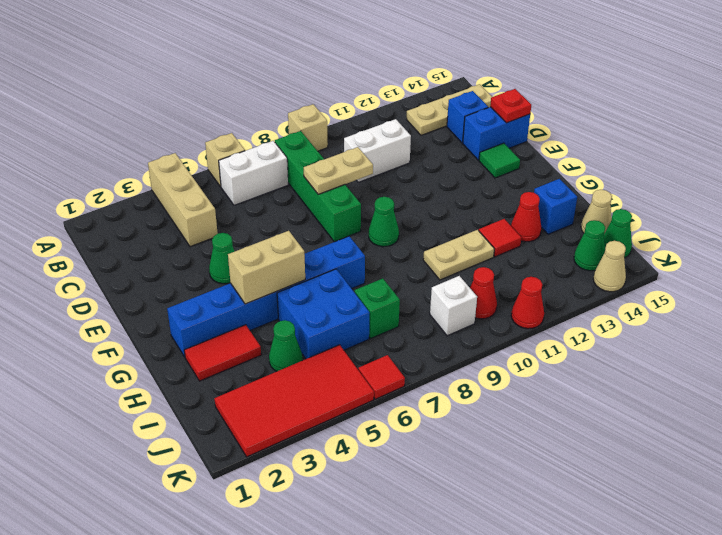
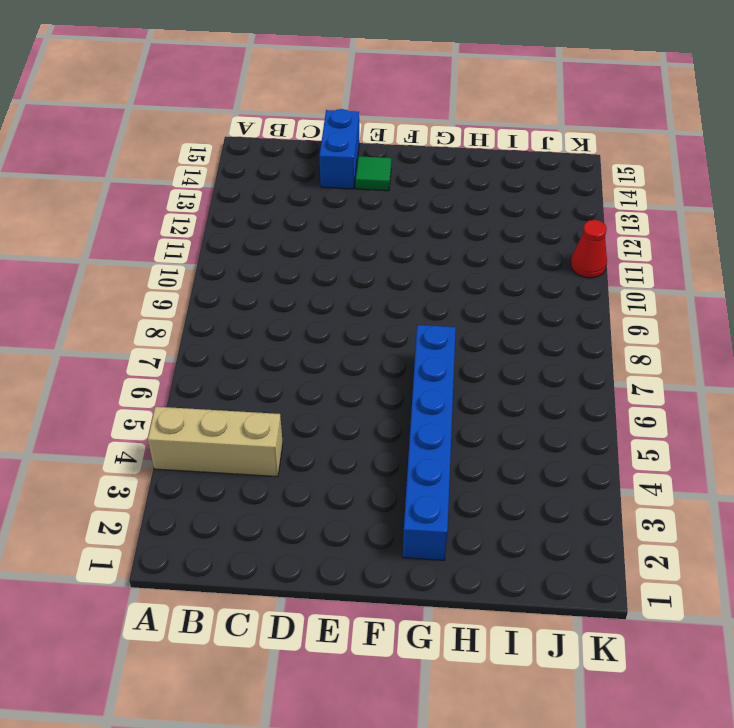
none -> tan brick A6 level 1
none -> tan brick A9 level 1
none -> white brick B6:B7 level 1
none -> green brick B8:E8 level 1

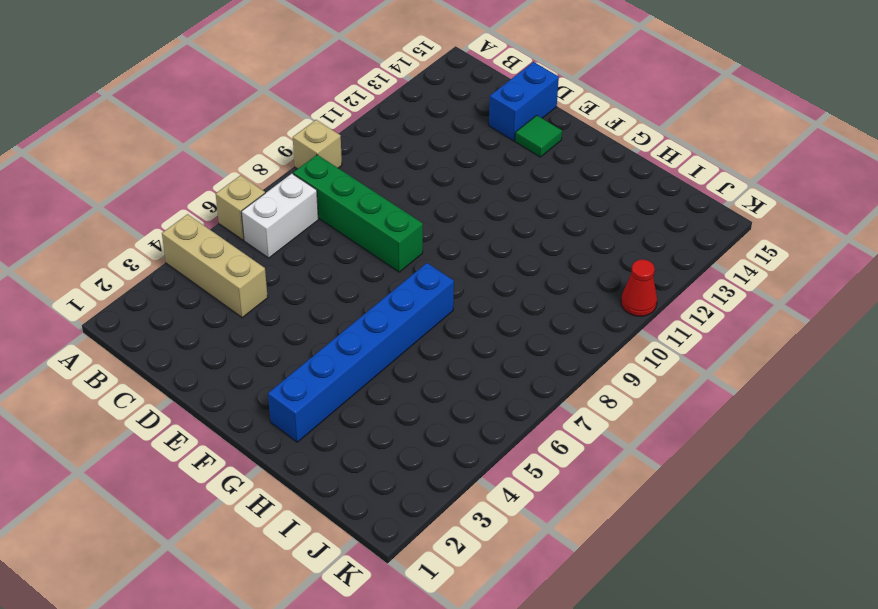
none -> tan plate B13:B15 level 1
none -> white brick C10:C11 level 1
none -> blue brick C14 level 1
none -> green cone E4 level 1

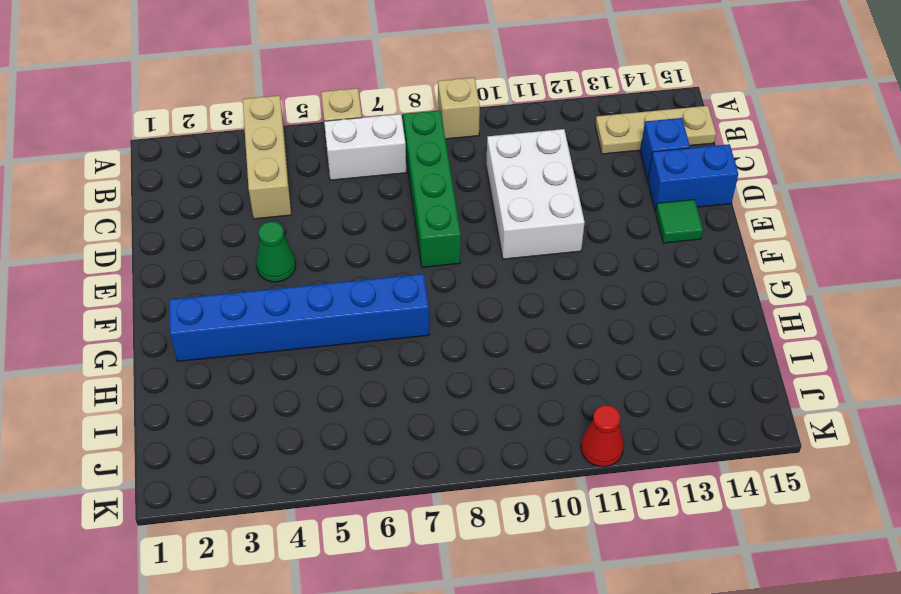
white brick C10:E11 level 1 -> white brick C10:C11 level 1
none -> green cone F9 level 1
none -> red tile H2:H3 level 1
none -> blue brick H5:I6 level 1
none -> tan plate H10:H11 level 1

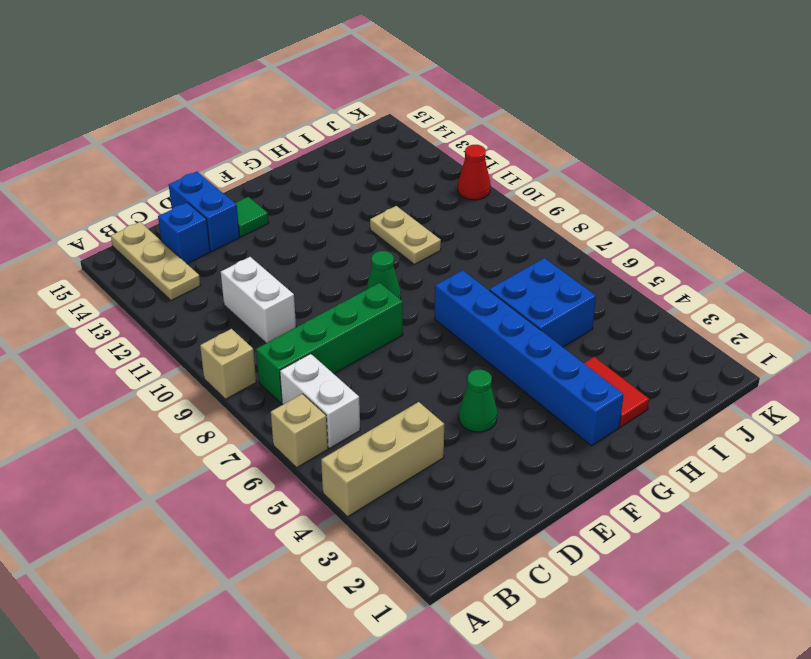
none -> red tile H12 level 1
none -> red cone H13 level 1
none -> blue brick H14 level 1
none -> green cone I4 level 1

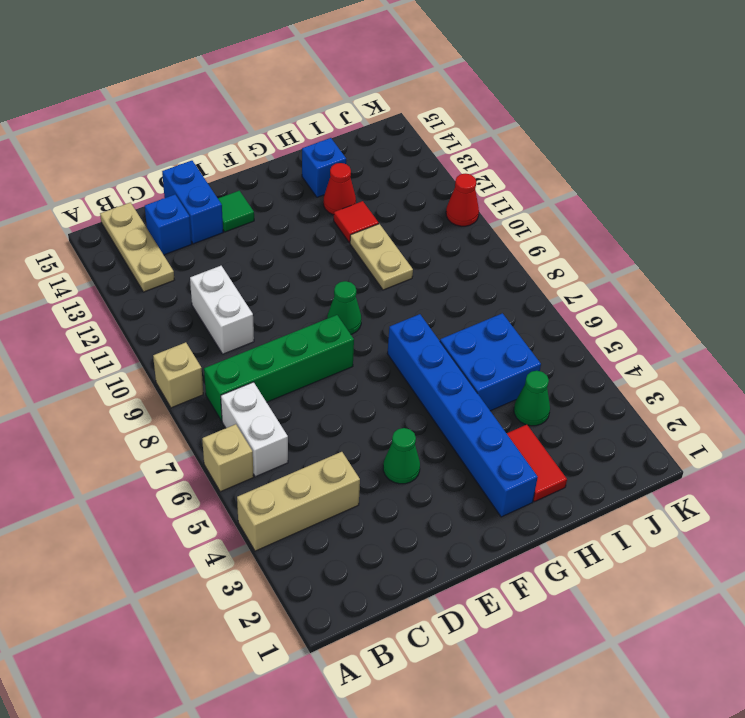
none -> green brick I7 level 1
none -> tan cone I15 level 1
none -> red tile J2:K5 level 1
none -> white brick J9 level 1

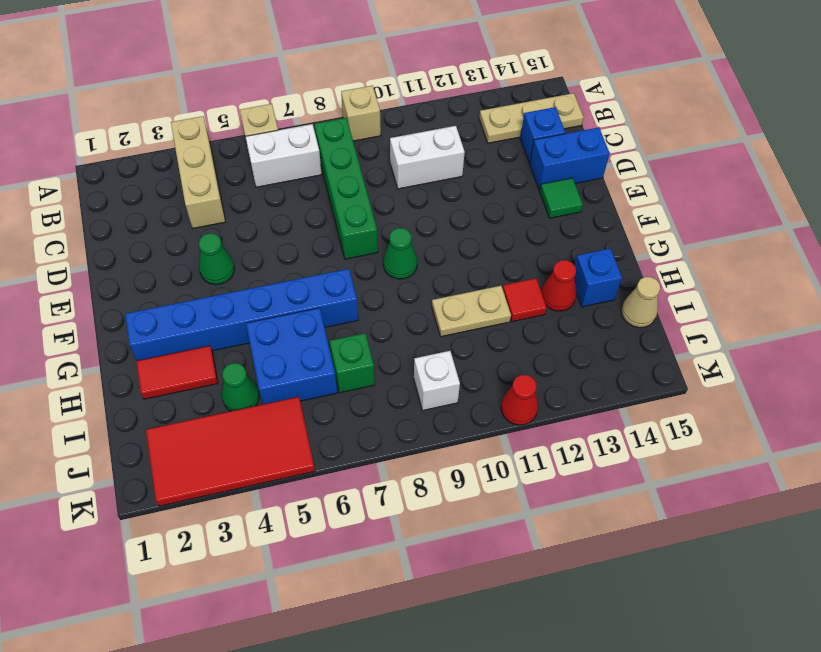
none -> red cone J10 level 1
none -> green cone J14 level 1
none -> green cone J15 level 1
none -> red tile K6 level 1

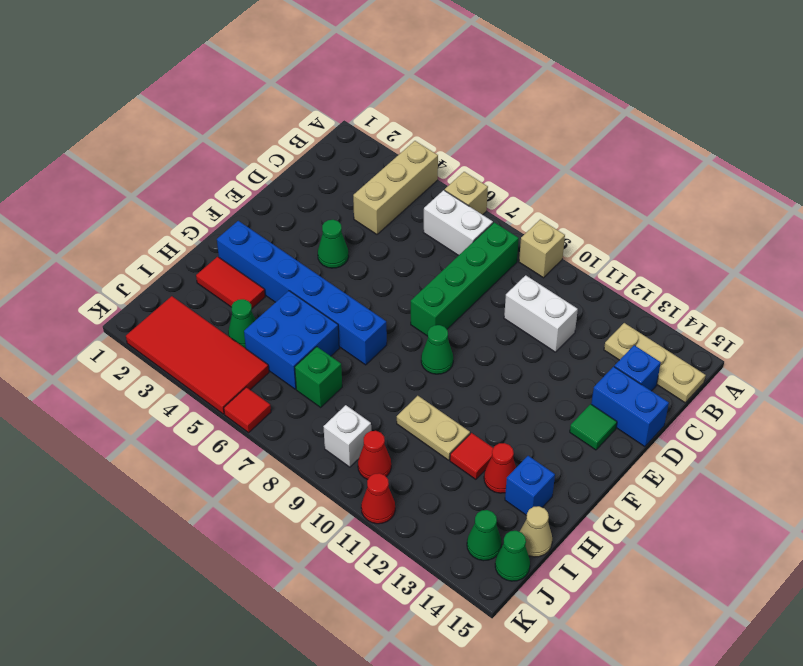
none -> tan cone K14 level 1
none -> tan plate D8:D9 level 2
none -> red plate D15 level 2
none -> tan brick G4:G5 level 2

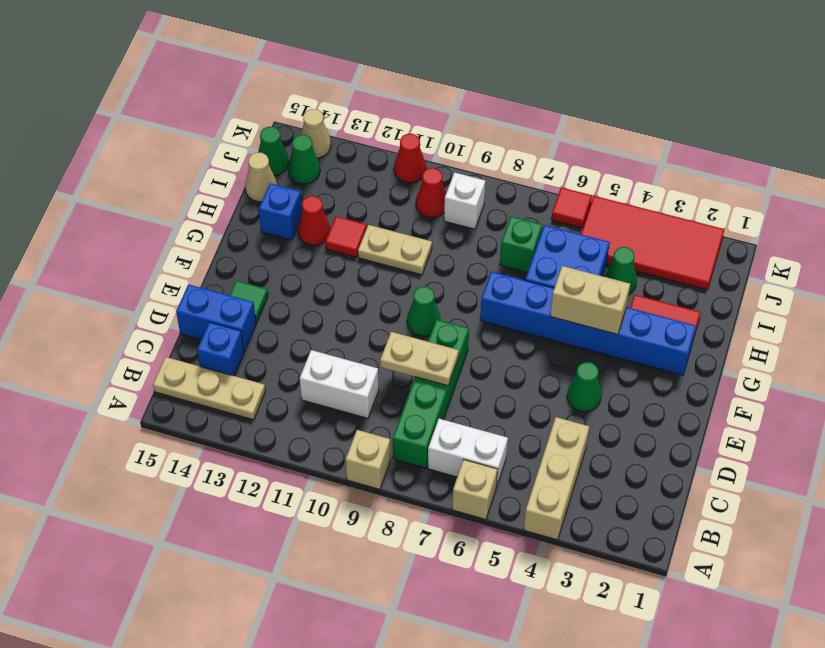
none -> red plate D15 level 2

